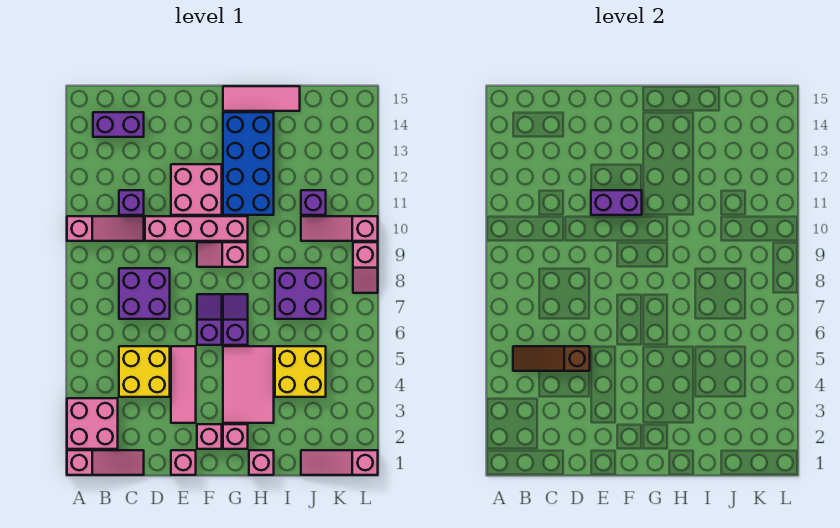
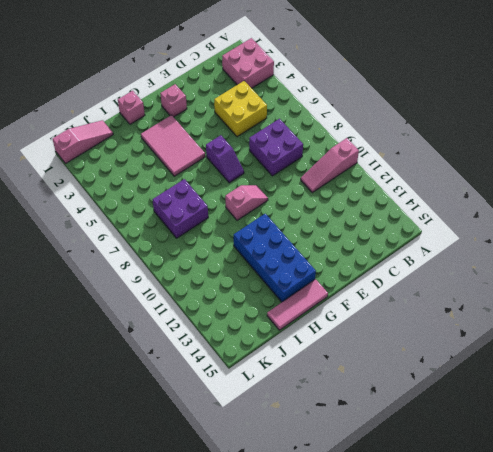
none -> pink slope A1:C1 level 1 top A
none -> purple brick B14:C14 level 1
none -> purple brick C11 level 1

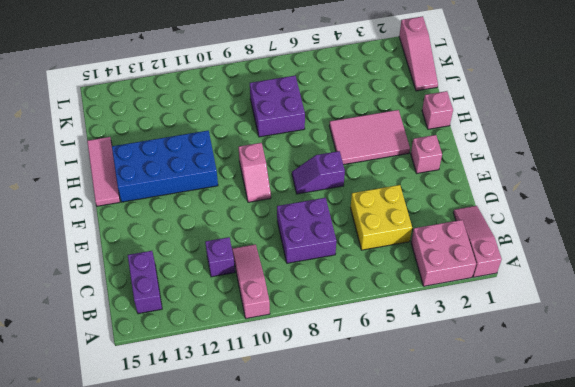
none -> pink brick D10:G10 level 1
none -> pink brick E1 level 1
none -> pink tile E3:E5 level 1

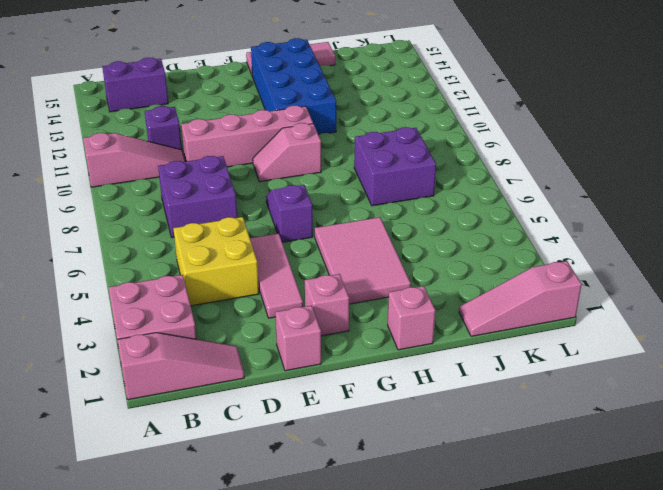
none -> pink brick E11:F12 level 1
none -> pink brick G2 level 1
none -> purple slope G6:G7 level 1 top 6

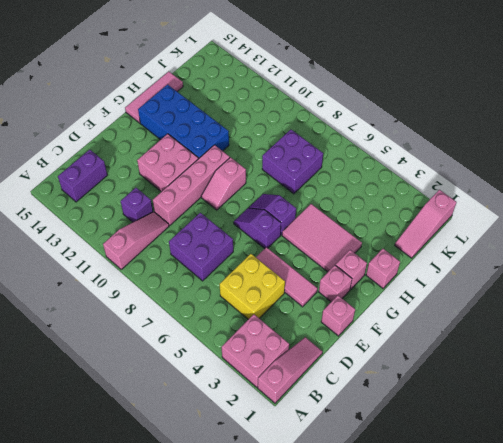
none -> yellow brick I4:J5 level 1
none -> pink slope J10:L10 level 1 top L
none -> purple brick J11 level 1

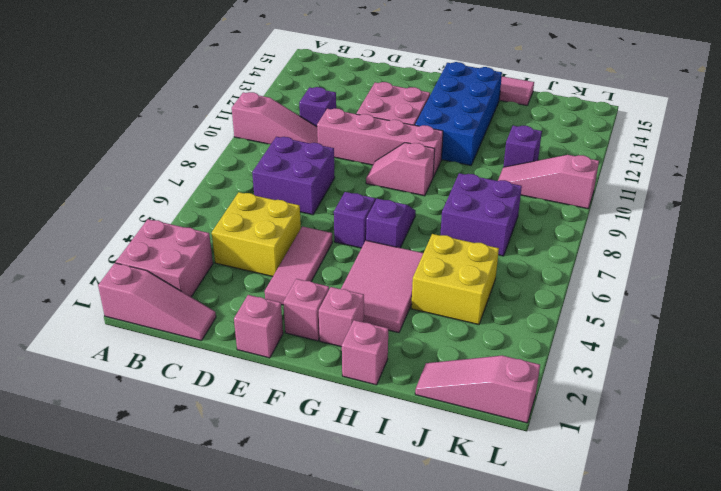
none -> purple brick B14:C14 level 1
none -> pink slope L8:L9 level 1 top 9
none -> brown slope B5:D5 level 2 top D

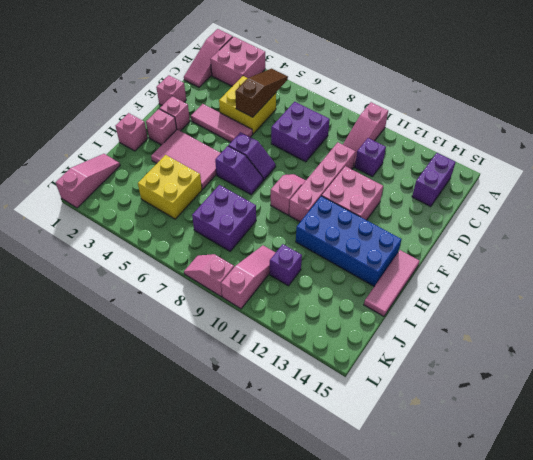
none -> purple brick E11:F11 level 2

